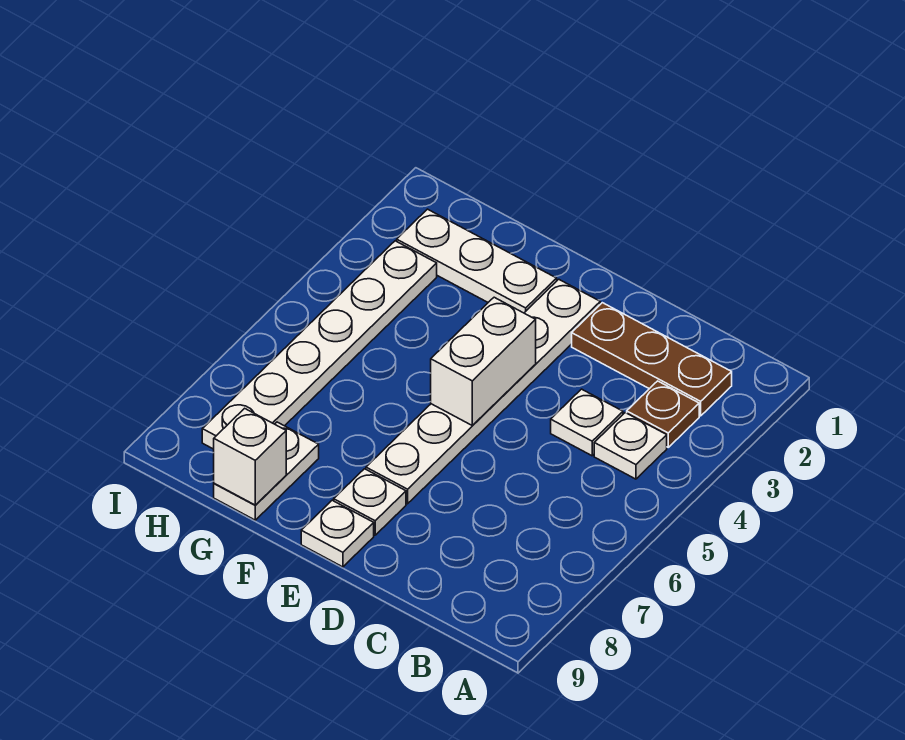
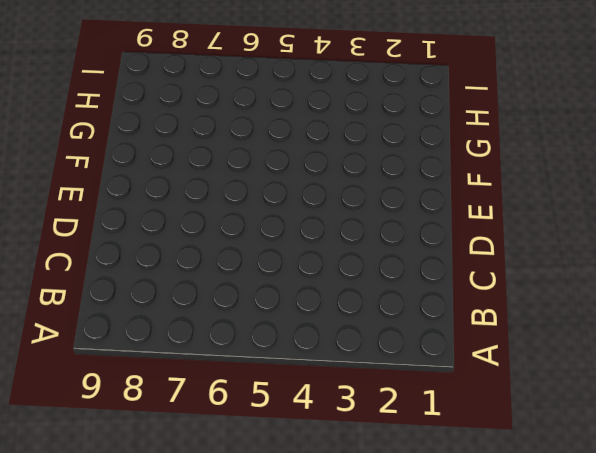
none -> brown plate B2:D2 level 1
none -> brown plate B3 level 1
none -> white plate B4 level 1

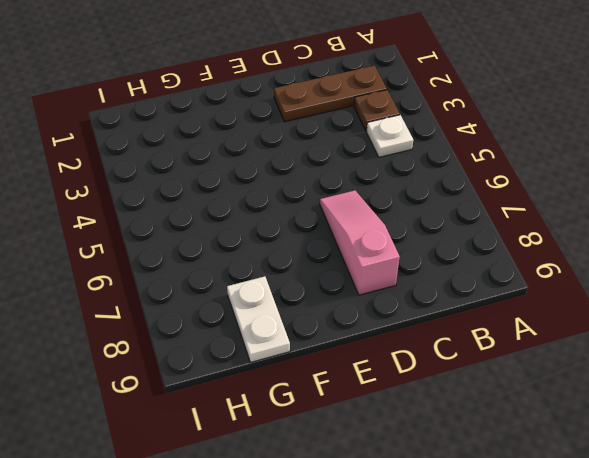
pink slope D6:D8 level 1 top 8 -> none
none -> white plate C4 level 1
none -> white plate E2:E7 level 1
none -> white plate E8 level 1

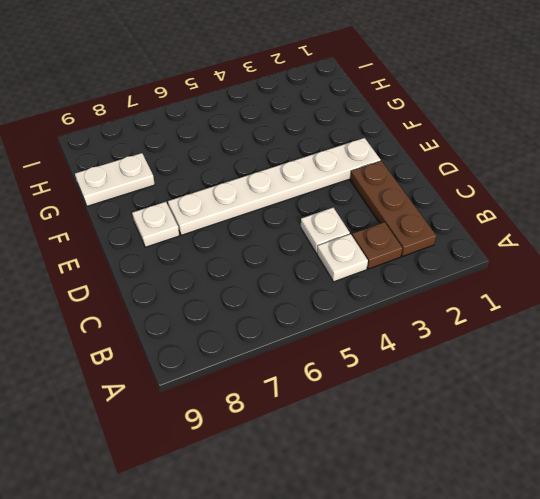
none -> white plate E9 level 1
none -> white plate F2:H2 level 1
none -> white plate H3:H8 level 1

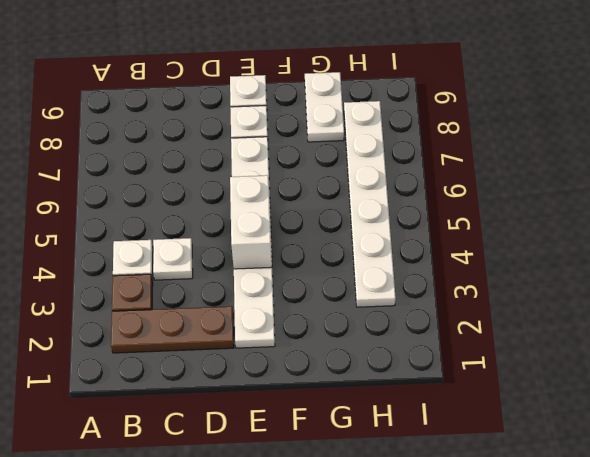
none -> white plate F2:H2 level 1
none -> white brick G9 level 2

